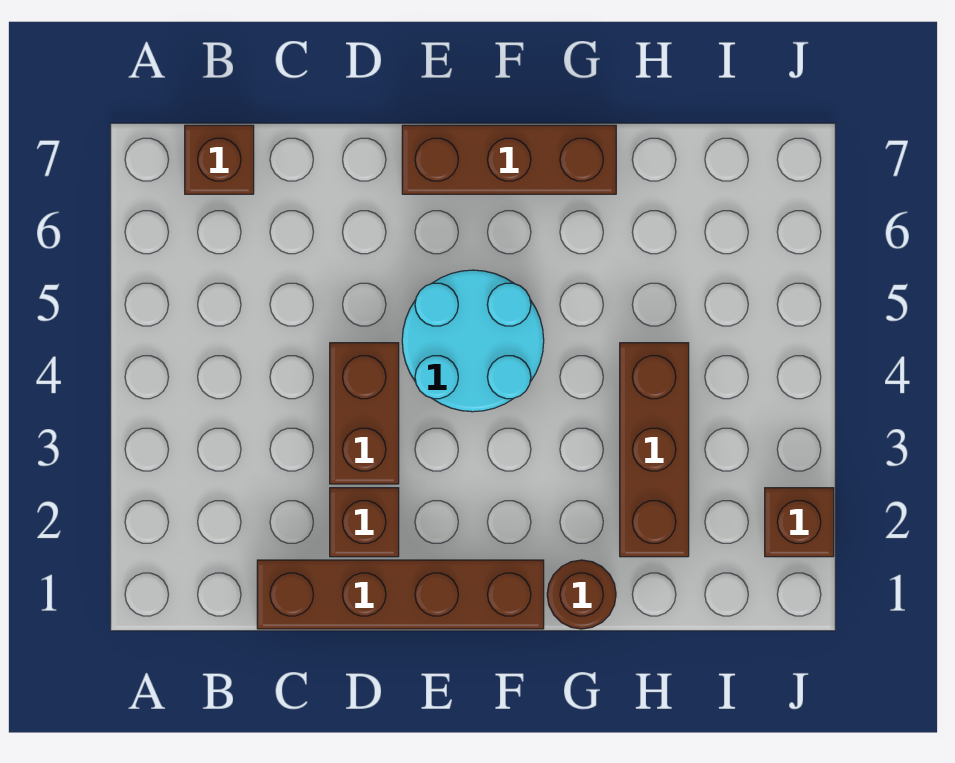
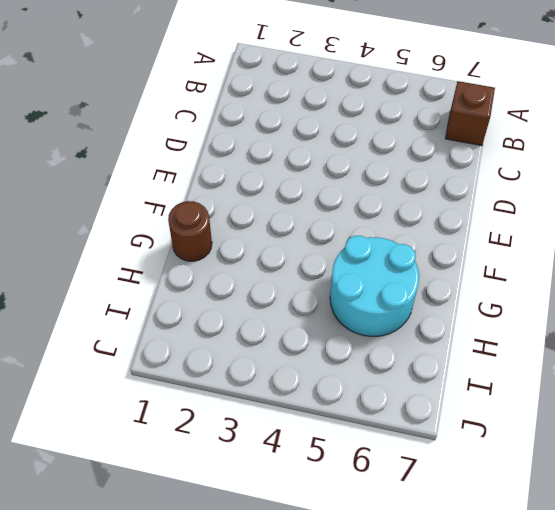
cyan round brick G5:H6 level 1 -> cyan round brick E4:F5 level 1
none -> brown brick C1:F1 level 1
none -> brown brick D2 level 1

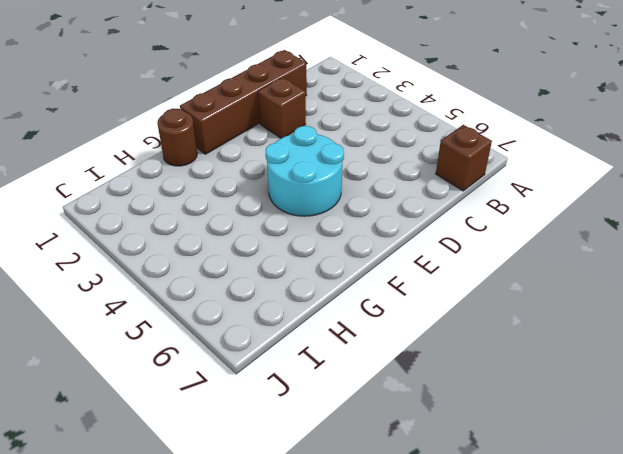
none -> brown brick D3:D4 level 1
none -> brown brick E7:G7 level 1

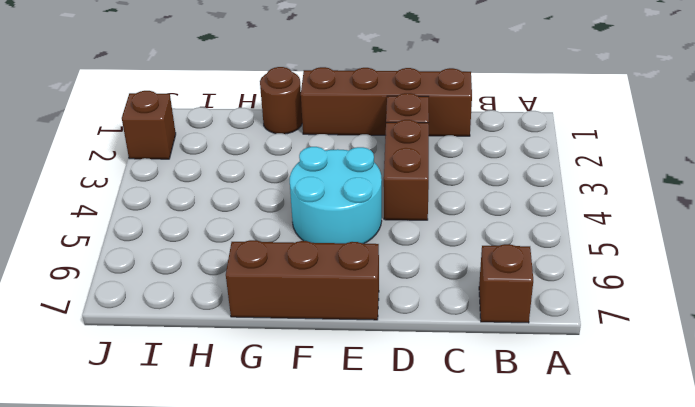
none -> brown brick H2:H4 level 1

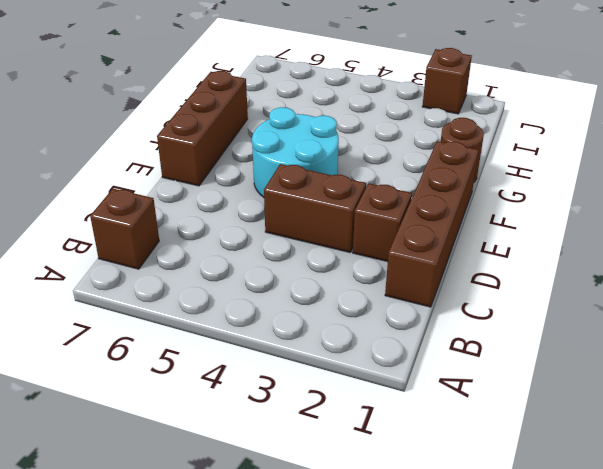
none -> brown brick H2:H4 level 1

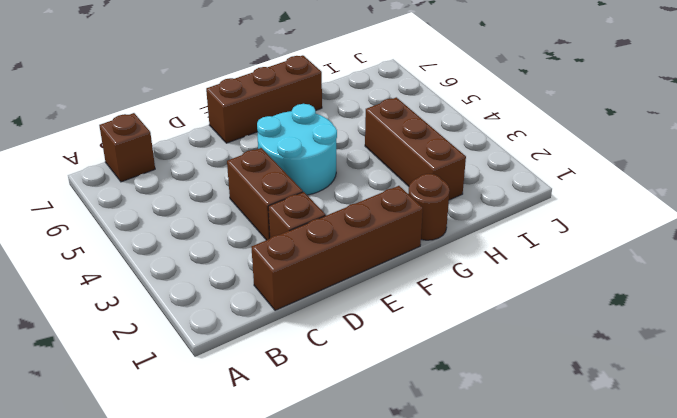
none -> brown brick J2 level 1

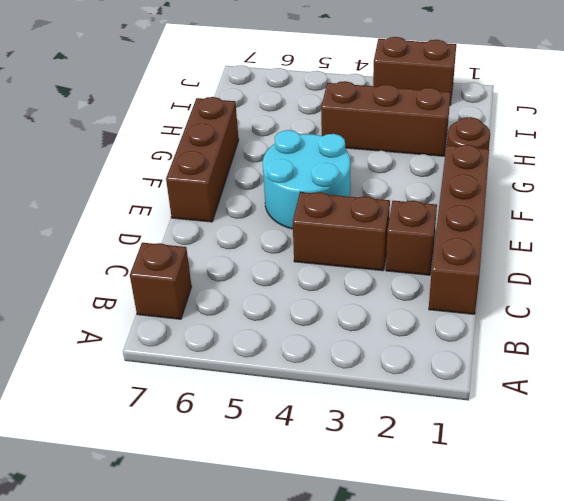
brown brick J2:J3 level 1 -> brown brick J2 level 1

